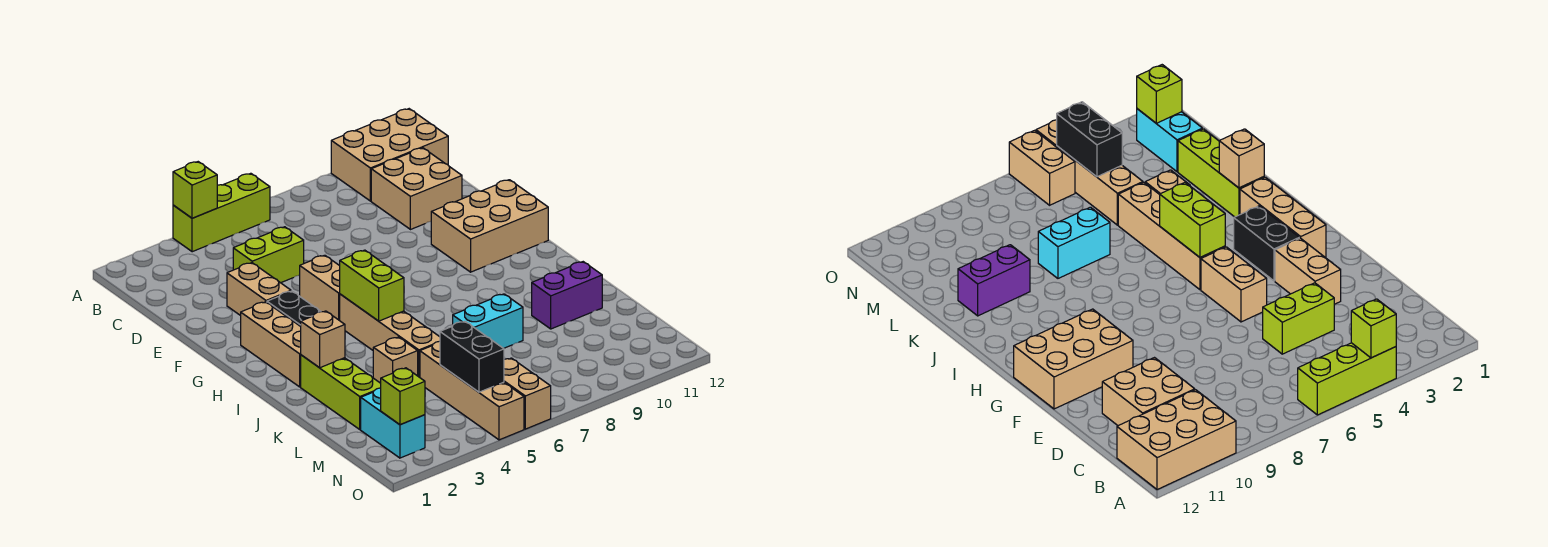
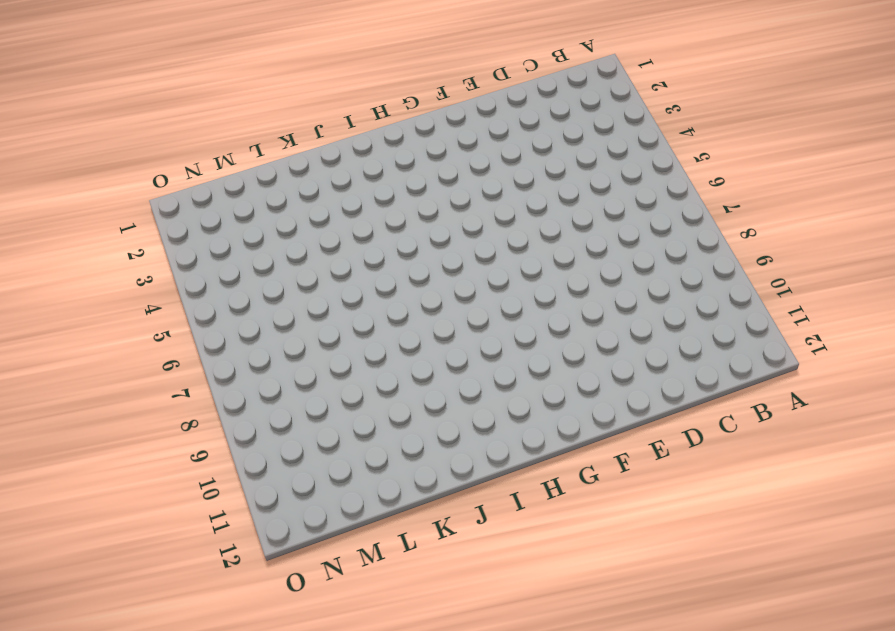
none -> lime brick A4:A6 level 1
none -> tan brick A10:B12 level 1
none -> tan brick C10:D11 level 1

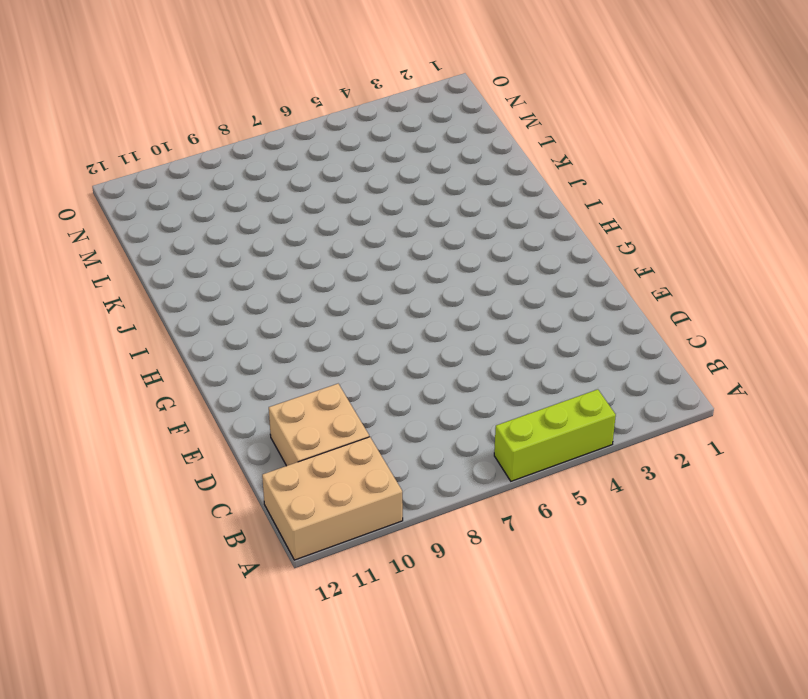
none -> lime brick D4:D5 level 1
none -> tan brick E3:F3 level 1
none -> tan brick F5:G5 level 1

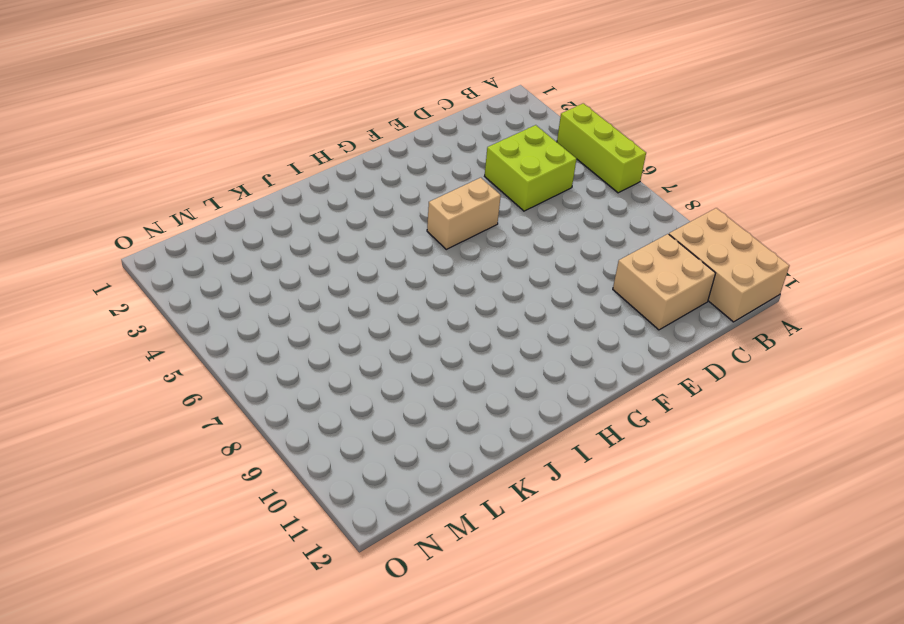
lime brick C4:D5 level 1 -> lime brick D4:D5 level 1
none -> tan brick E3:F3 level 1
none -> tan brick F10:G12 level 1
none -> tan brick G2:I2 level 1

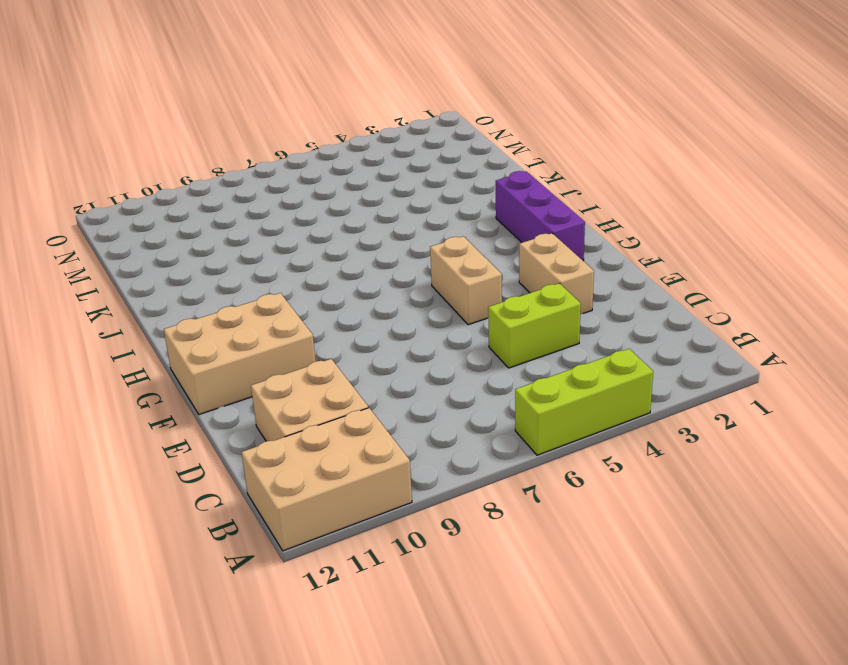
purple brick G2:I2 level 1 -> tan brick G2:I2 level 1
none -> black brick G3:H3 level 1
none -> tan brick H5:K5 level 1
none -> lime brick J2:L2 level 1

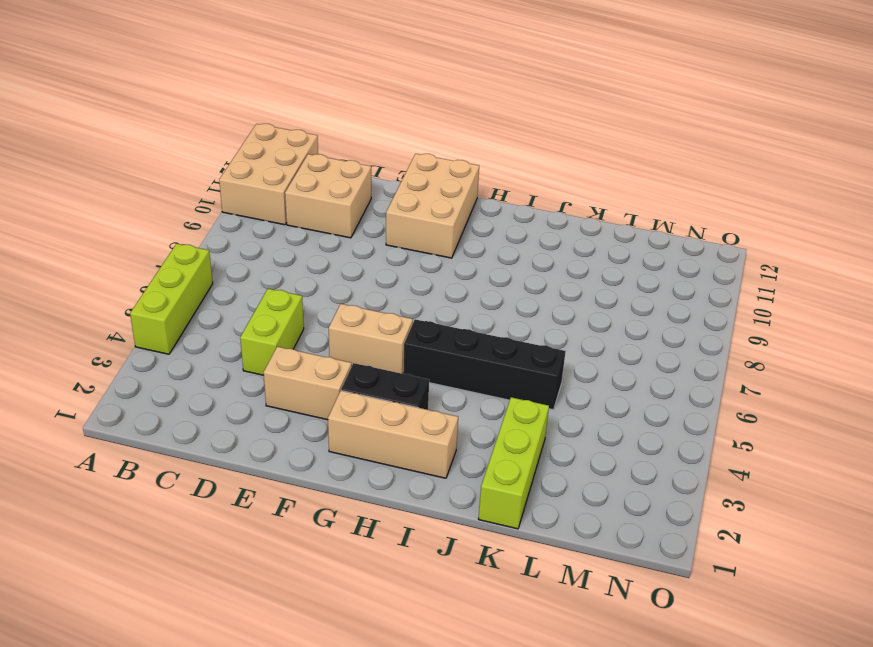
black brick H5:K5 level 1 -> tan brick H5:K5 level 1
lime brick K1:K3 level 1 -> lime brick J2:L2 level 1
none -> tan brick K4 level 1
none -> cyan brick K7:K8 level 1
none -> purple brick K10:K11 level 1

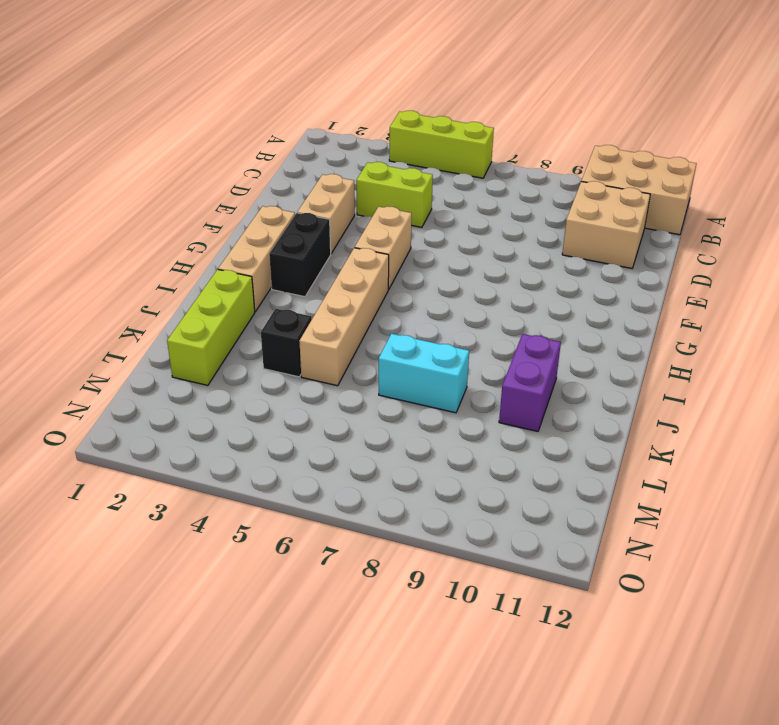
purple brick J10:K10 level 1 -> purple brick K10:K11 level 1
black brick K4 level 1 -> tan brick K4 level 1
none -> tan brick F10:G12 level 1
none -> tan brick L5:O5 level 1
none -> cyan brick M2:N2 level 1

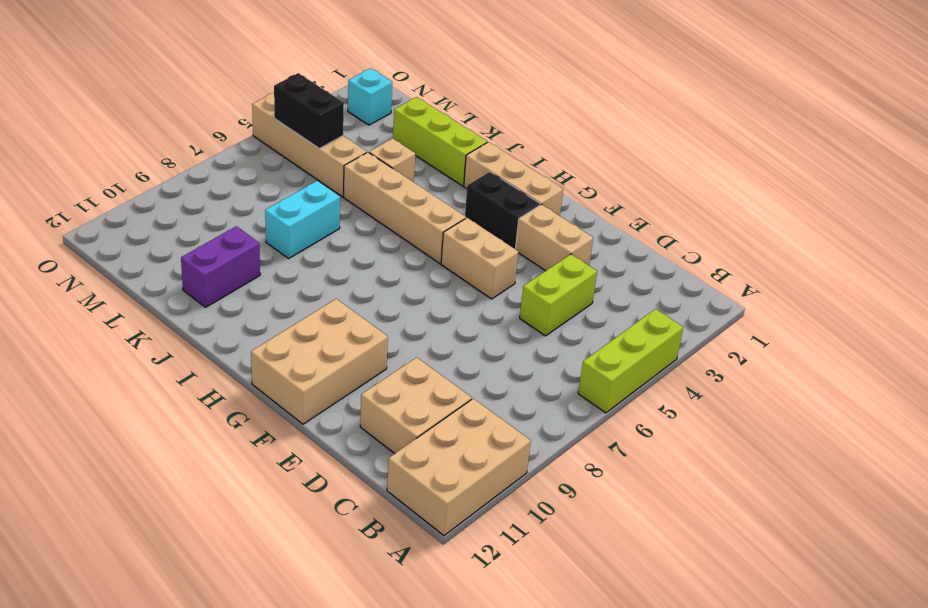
cyan brick N2 level 1 -> cyan brick M2:N2 level 1
none -> tan brick N6:O6 level 1
none -> lime brick A4 level 2
none -> lime brick H5:I5 level 2

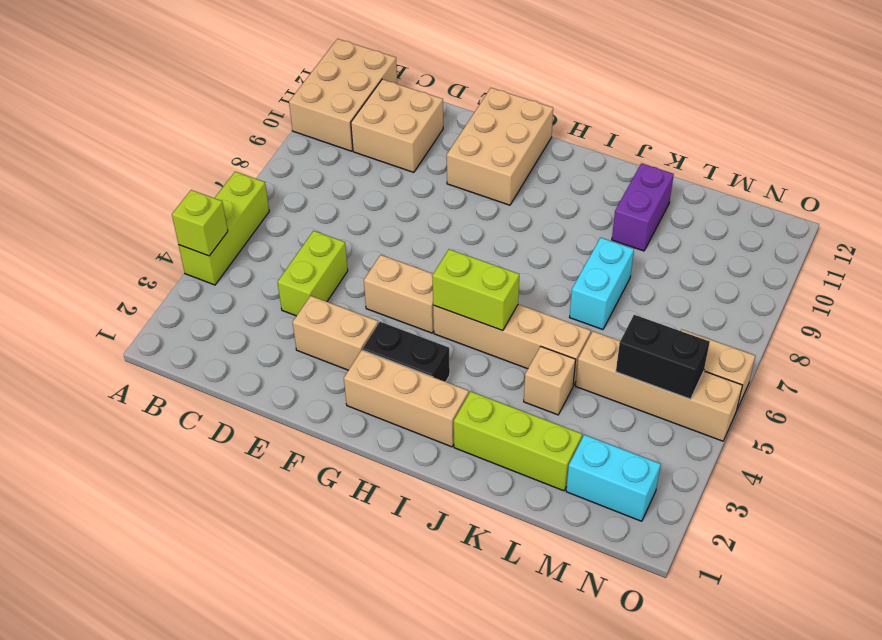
none -> tan brick J2 level 2
none -> lime brick N2 level 2

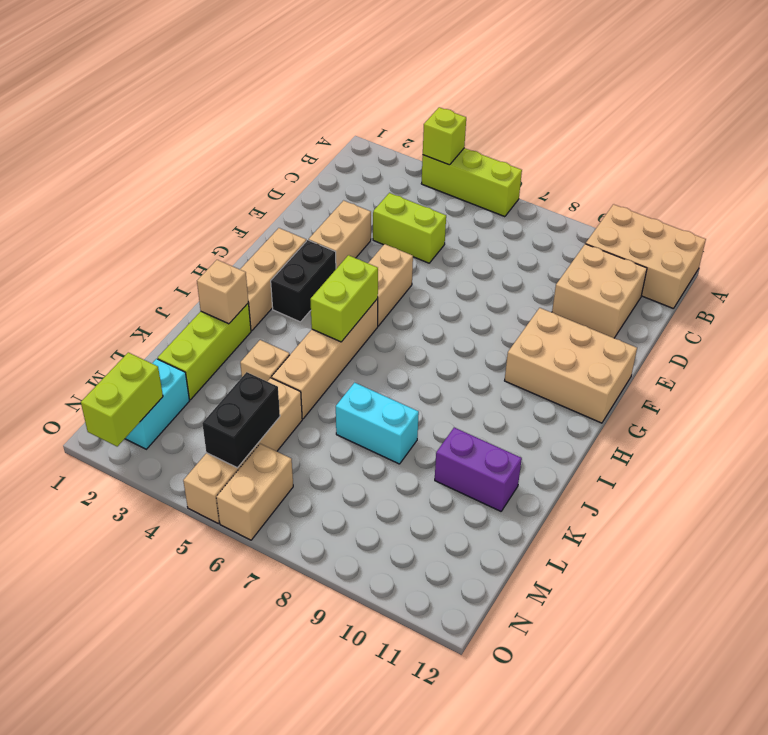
lime brick N2:O2 level 2 -> lime brick N2 level 2

